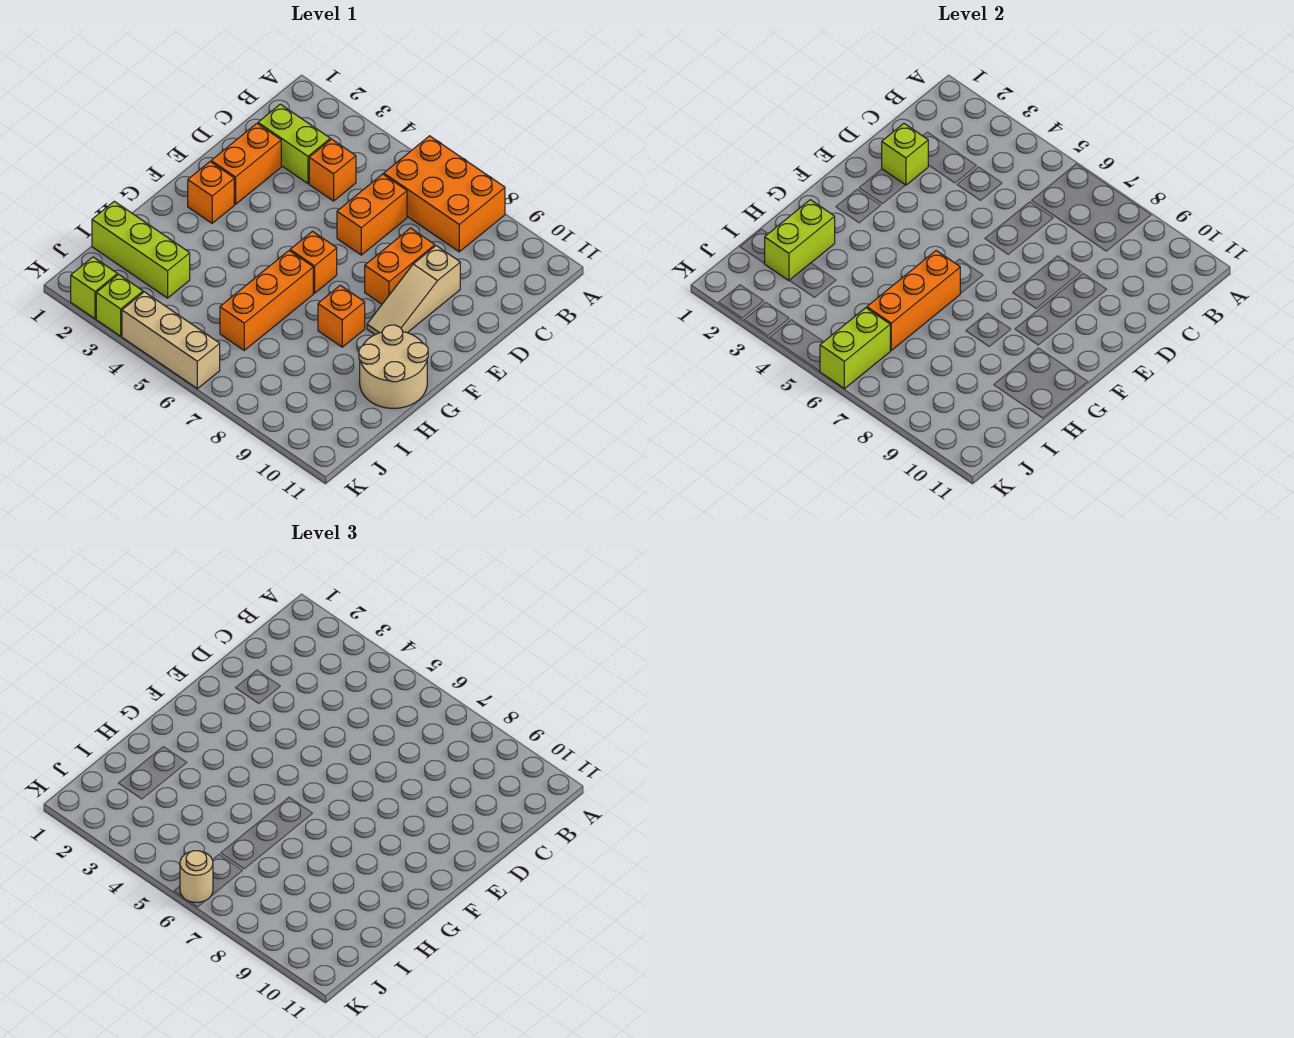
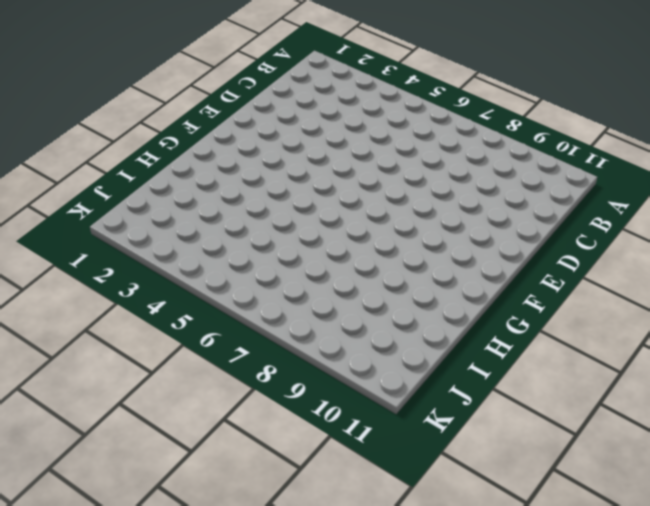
none -> orange brick A6:B8 level 1
none -> lime brick C2:C3 level 1
none -> orange brick C4 level 1

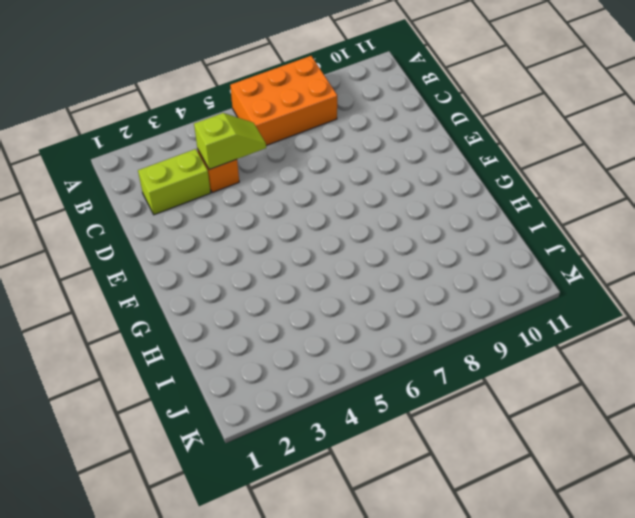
lime slope C4:C5 level 2 top 4 -> none
none -> orange brick C6:D6 level 1
none -> orange brick D2:E2 level 1
none -> orange brick D8:E8 level 1

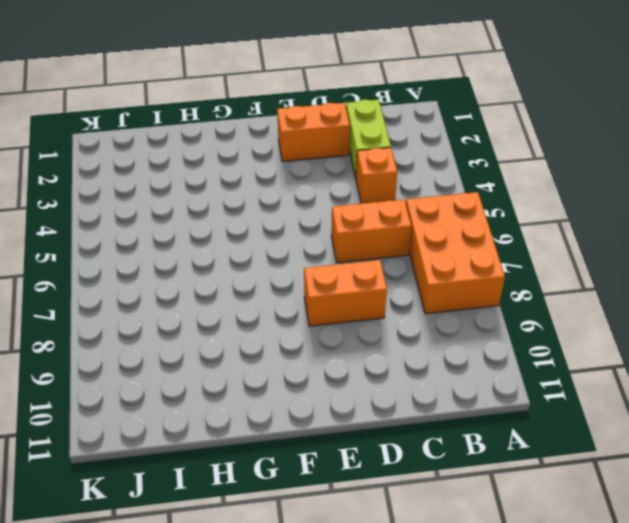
none -> tan slope D9:F9 level 1 top D
none -> orange brick F2 level 1
none -> orange brick F6 level 1

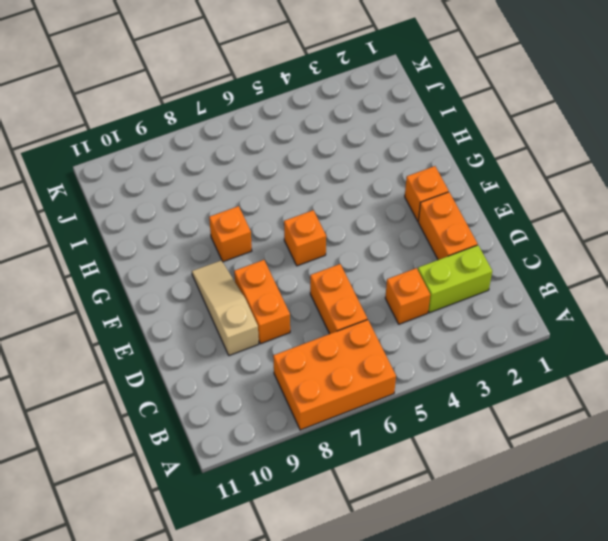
none -> orange brick G6:I6 level 1
none -> tan round brick G10:H11 level 1
none -> lime brick I1:I3 level 1

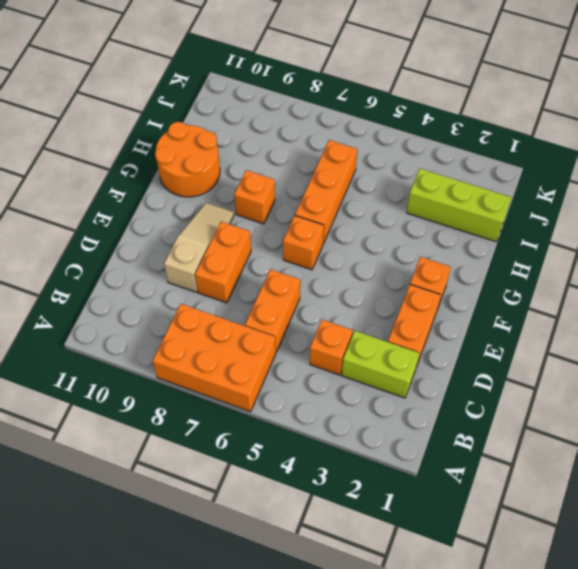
orange round brick G10:H11 level 1 -> tan round brick G10:H11 level 1
none -> lime brick K2 level 1
none -> lime brick K3 level 1
none -> tan brick K4:K6 level 1

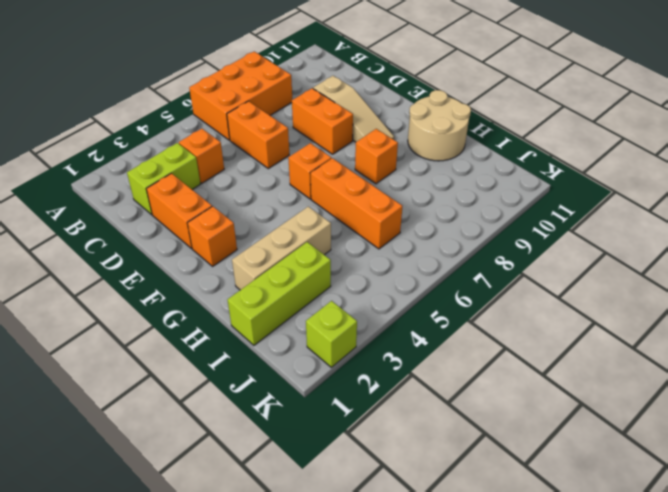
tan brick H2:H4 level 1 -> tan brick K4:K6 level 1
none -> lime brick K3 level 1
none -> lime brick D2 level 2
none -> orange brick G6:I6 level 2

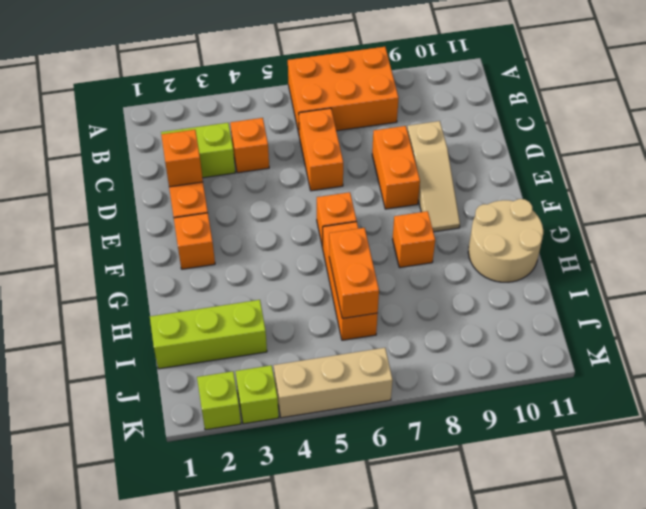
orange brick D2 level 2 -> lime brick D2 level 2
orange brick H6:I6 level 2 -> orange brick G6:I6 level 2
none -> lime brick H2:I2 level 2
none -> lime brick J6:K6 level 2
none -> tan round brick K6 level 3

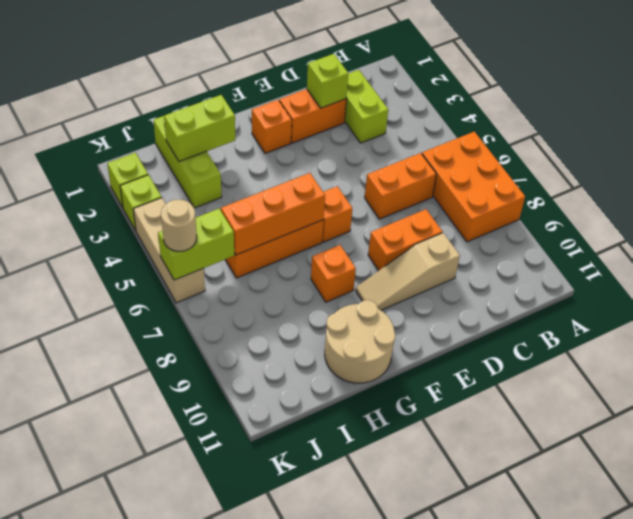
none -> orange brick C4 level 1

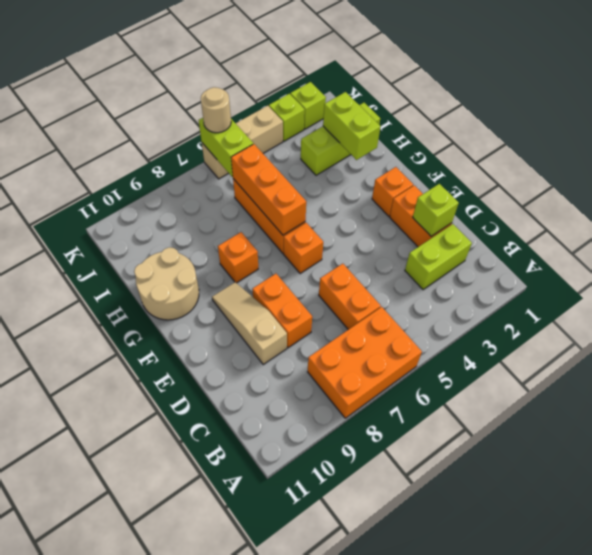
none -> orange brick C4 level 1

